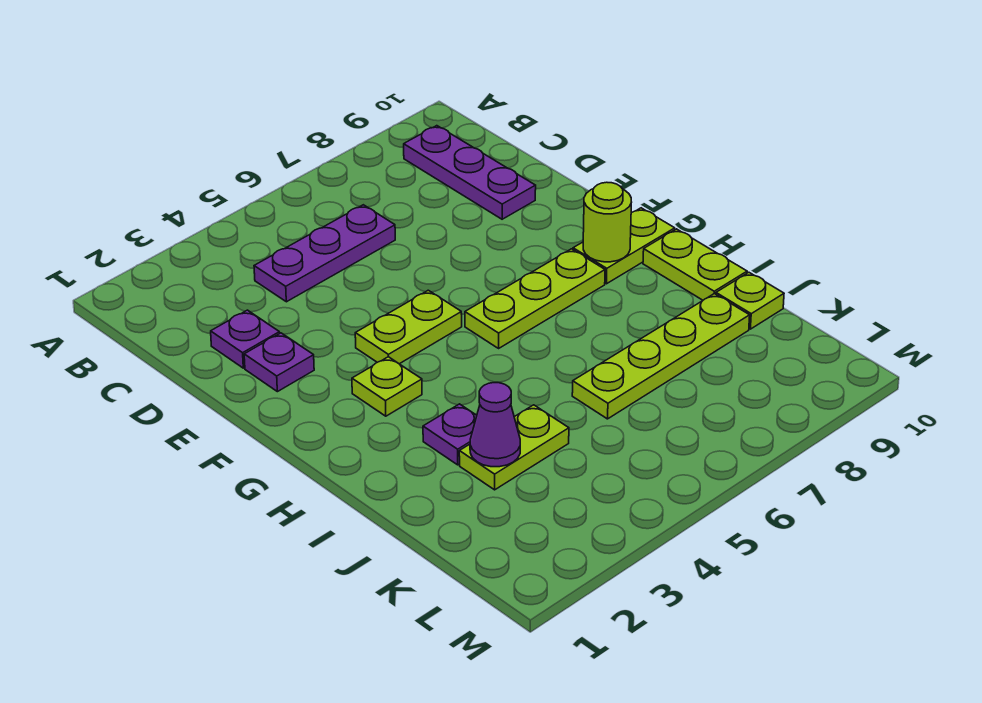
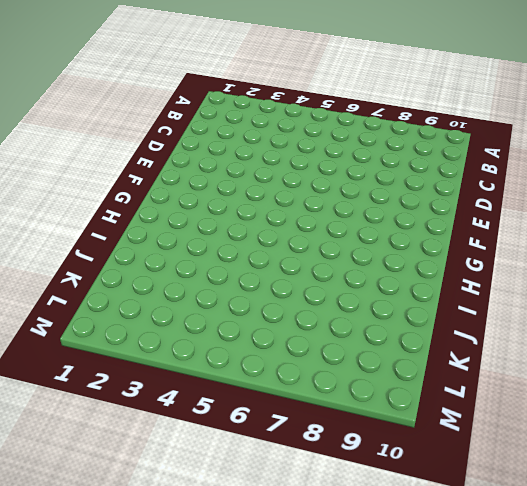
none -> purple plate B9:D9 level 1
none -> purple plate C4:C6 level 1
none -> purple plate D2 level 1

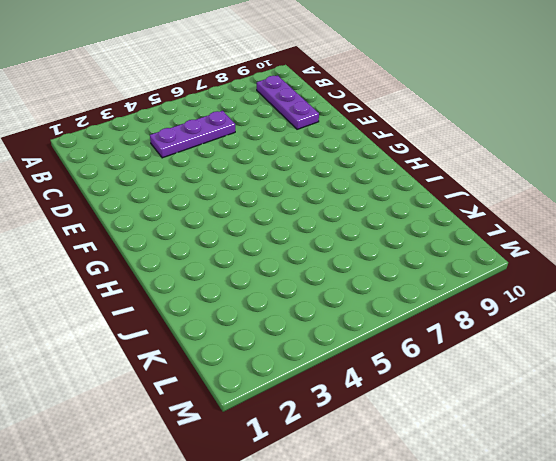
none -> purple plate D2 level 1
none -> purple plate E2 level 1
none -> lime plate F4:F5 level 1

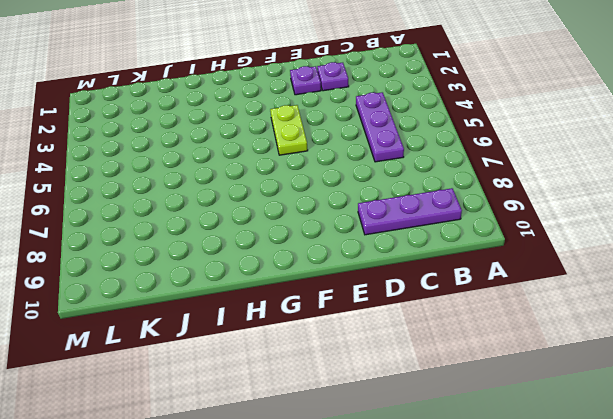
none -> lime plate G3 level 1
none -> lime plate G6:G8 level 1
none -> lime plate G9:G10 level 1

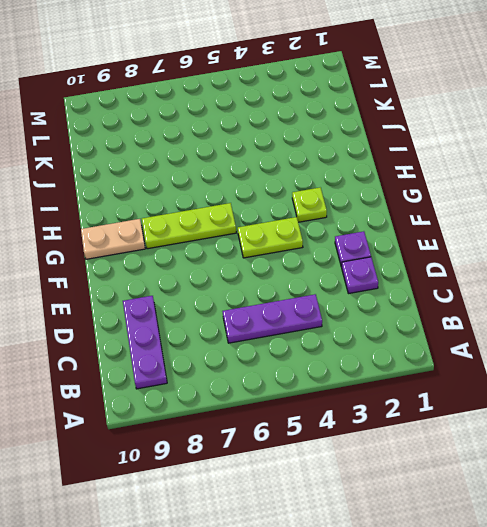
tan plate G9:G10 level 1 -> lime plate G9:G10 level 1
none -> lime plate H10:I10 level 1
none -> purple plate I3 level 1
none -> lime plate J3:J4 level 1

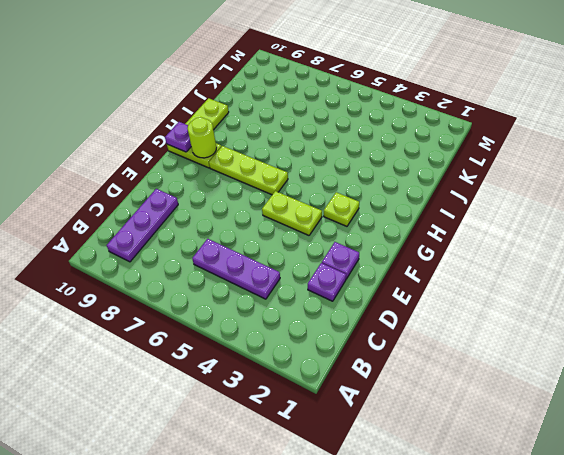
purple plate G10 level 2 -> purple plate I3 level 1
none -> lime plate J3:J4 level 1
none -> lime plate J6:J9 level 1
none -> lime plate J10 level 1

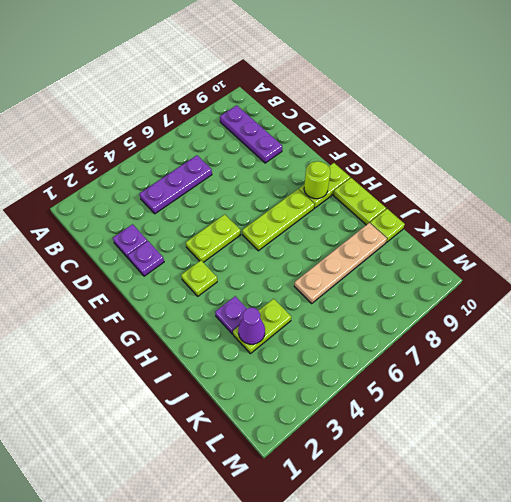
tan plate J6:J9 level 1 -> lime plate J6:J9 level 1

